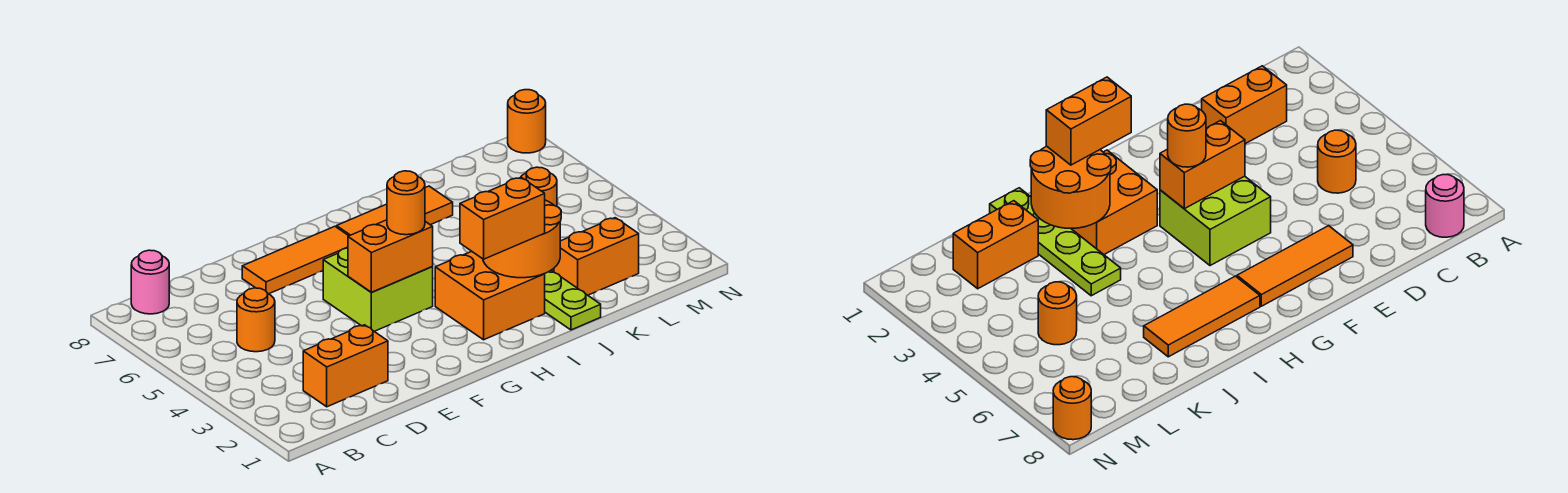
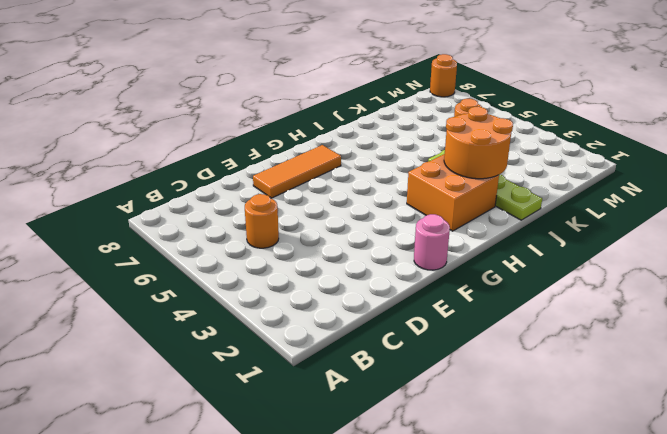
pink round brick F1 level 1 -> pink round brick B8 level 1
none -> orange brick C2:D2 level 1
none -> lime brick F4:G5 level 1
none -> orange tile H7:J7 level 1

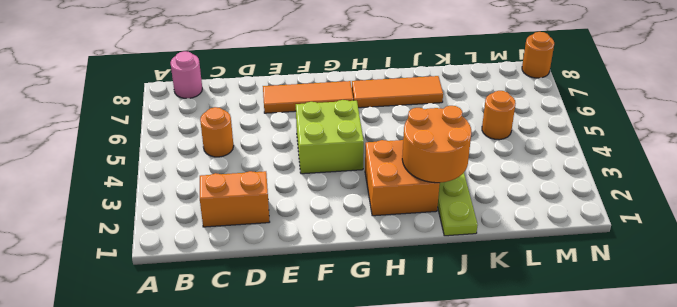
none -> orange brick K2:L2 level 1
none -> orange brick F4:G4 level 2
none -> orange round brick G4 level 3

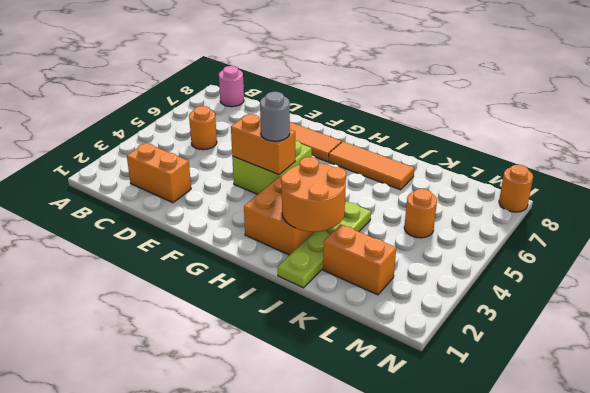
grey round brick G4 level 3 -> orange round brick G4 level 3
none -> orange brick H2:I2 level 3

